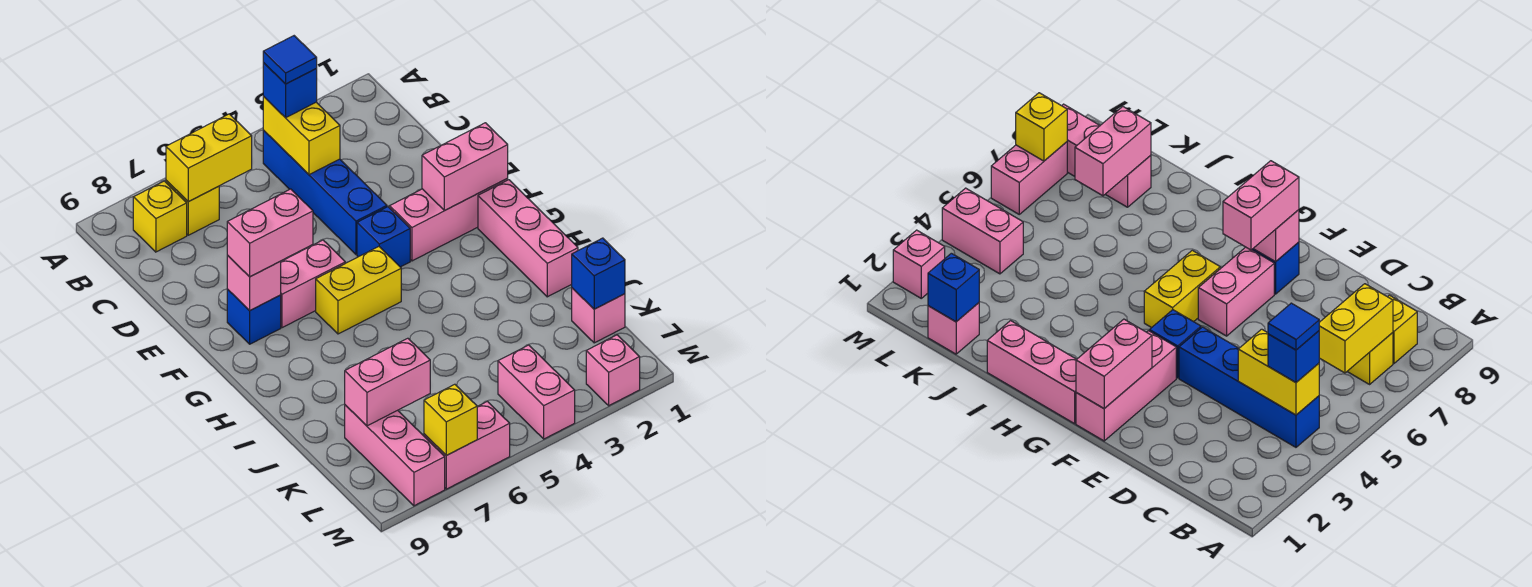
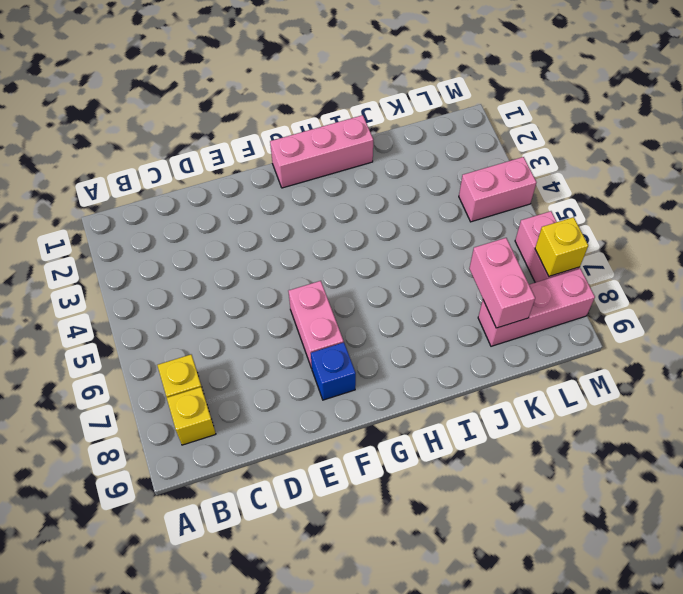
none -> blue brick B4:E4 level 1
none -> pink brick F1:F3 level 1
none -> blue brick F4 level 1

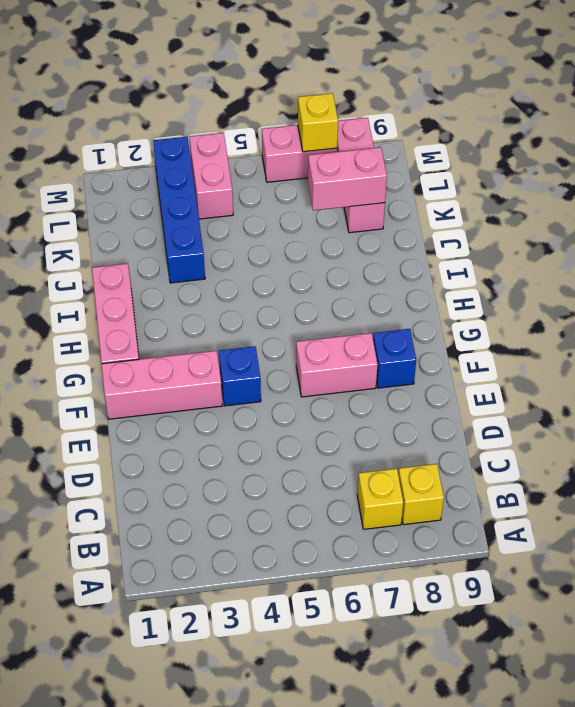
blue brick J3:M3 level 1 -> blue brick B4:E4 level 1
none -> yellow brick G5:G6 level 1
none -> pink brick K1 level 1
none -> pink brick M2 level 1

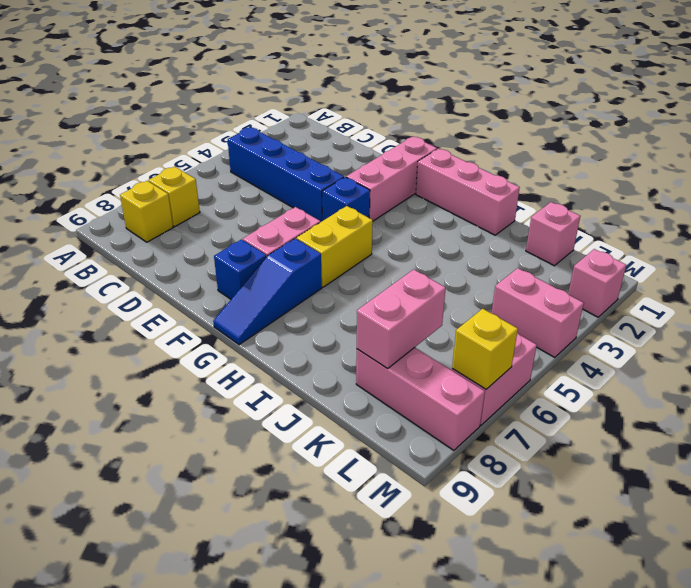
blue slope G7:G9 level 1 top 7 -> none
none -> yellow brick B4:C4 level 2
none -> yellow brick B6:B7 level 2
none -> pink brick F1:F2 level 2

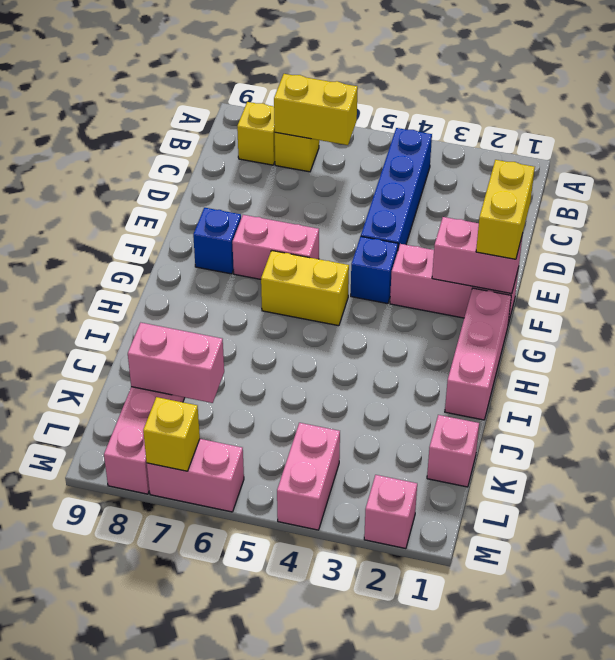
yellow brick E1:F1 level 3 -> yellow brick B4:C4 level 2
none -> pink brick F8 level 2
none -> blue brick K1 level 2
none -> blue brick B4 level 3

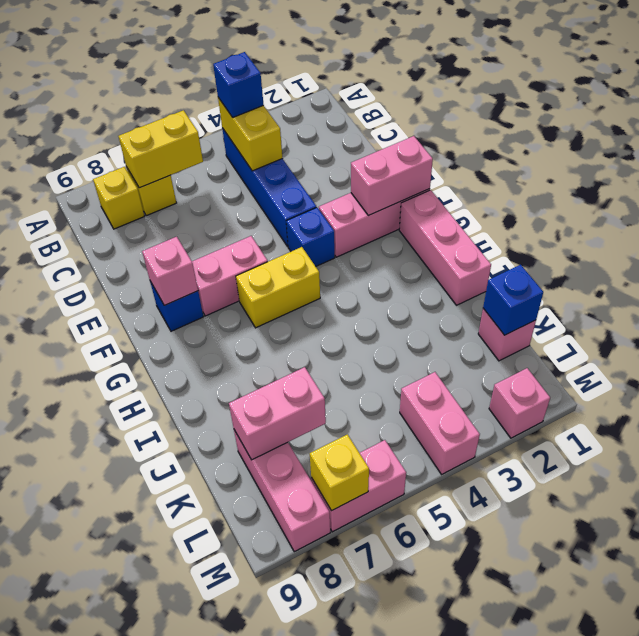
none -> pink brick F7:F8 level 3
none -> blue tile B4 level 4

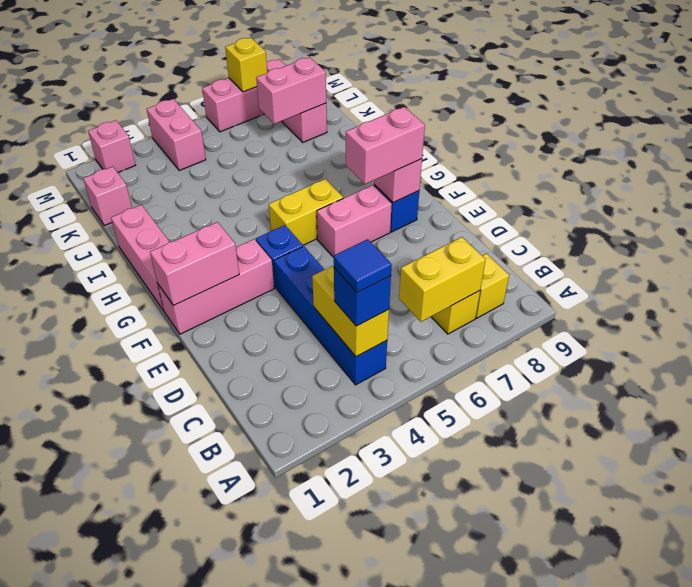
none -> blue brick K1 level 2

